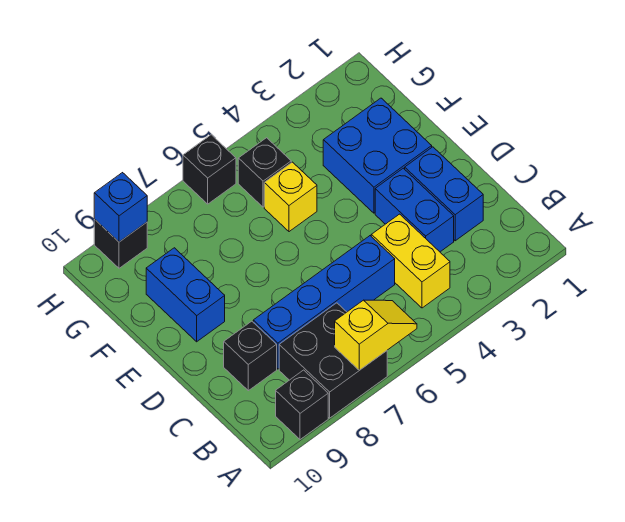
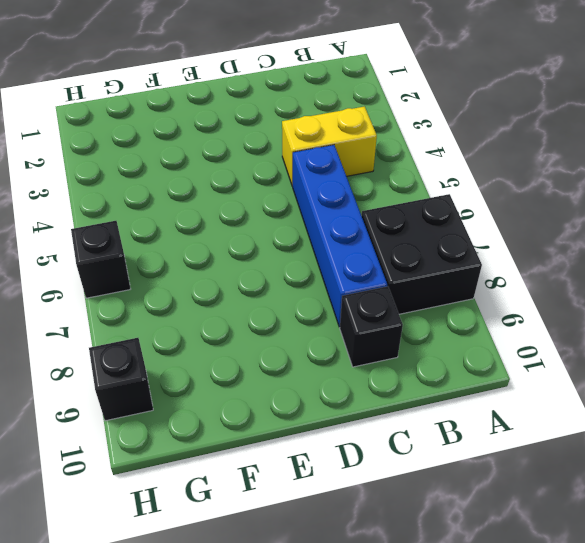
none -> black brick A9 level 1
none -> blue brick C2:D2 level 1
none -> blue brick C3:D3 level 1

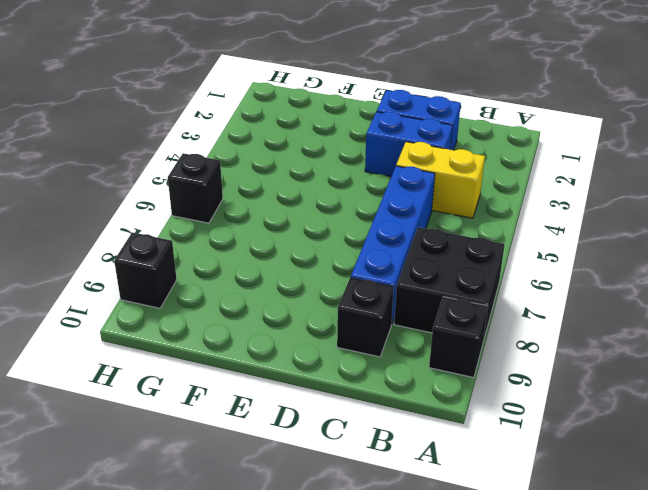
none -> blue brick E2:F3 level 1
none -> blue brick E9:F9 level 1
none -> yellow brick F5 level 1

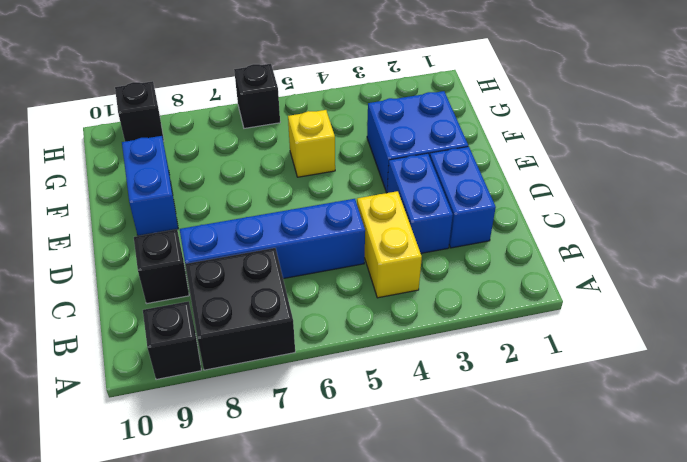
none -> black brick G5 level 1
none -> yellow slope A6:A7 level 2 top 7
none -> blue brick H9 level 2

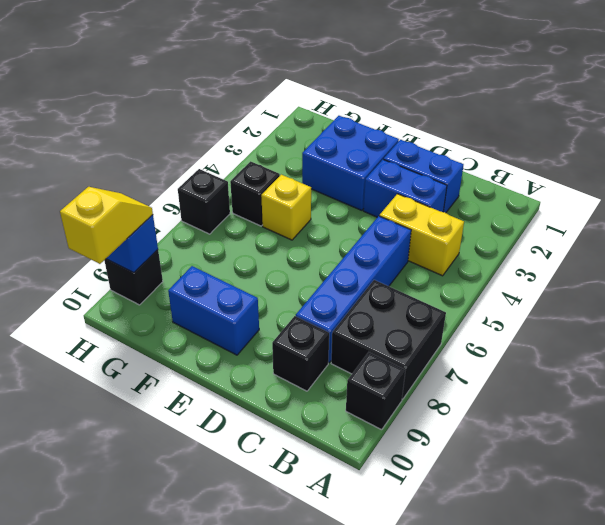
yellow slope H9:H10 level 3 top 10 -> yellow slope A6:A7 level 2 top 7

